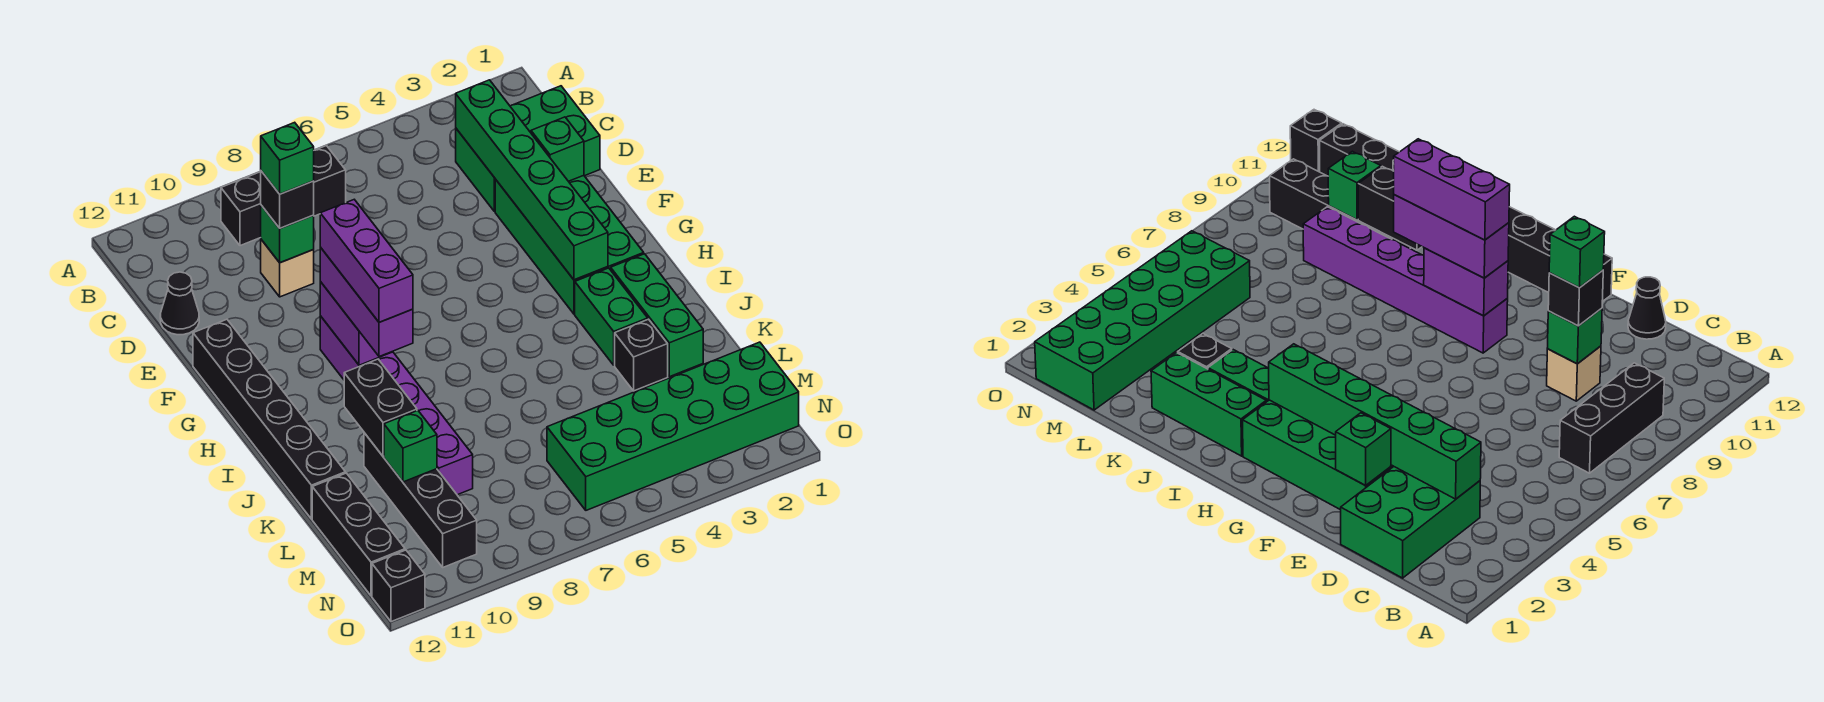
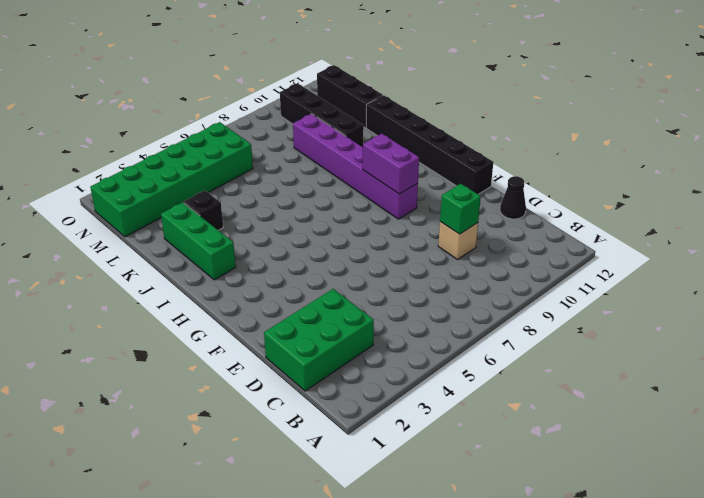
none -> black brick B7:B9 level 1
none -> green brick E2:H3 level 1
none -> green brick I3:J3 level 1

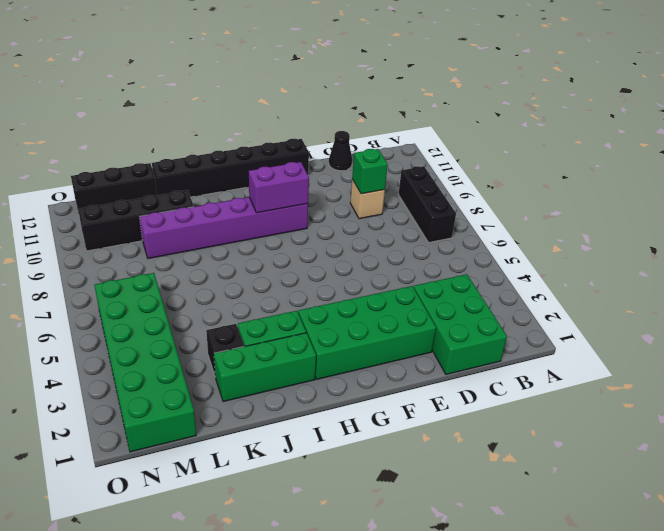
none -> black brick O12 level 1
none -> green brick C3:H3 level 2
none -> green brick E2 level 2

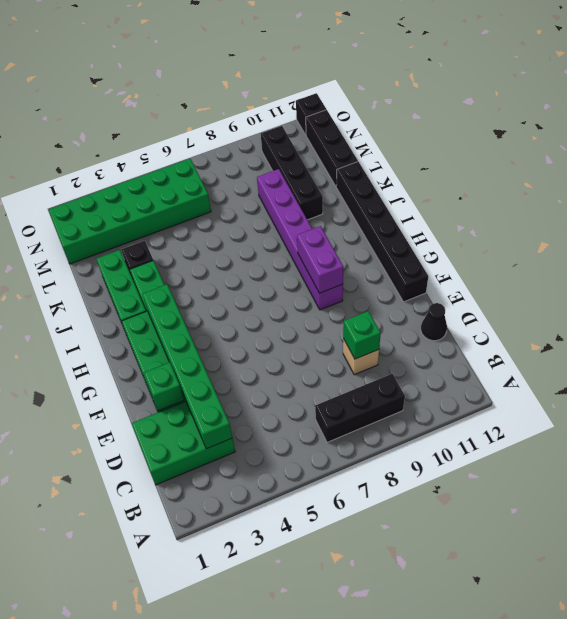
none -> black brick J10:K10 level 2
none -> green brick L10 level 2
none -> black brick D9 level 3

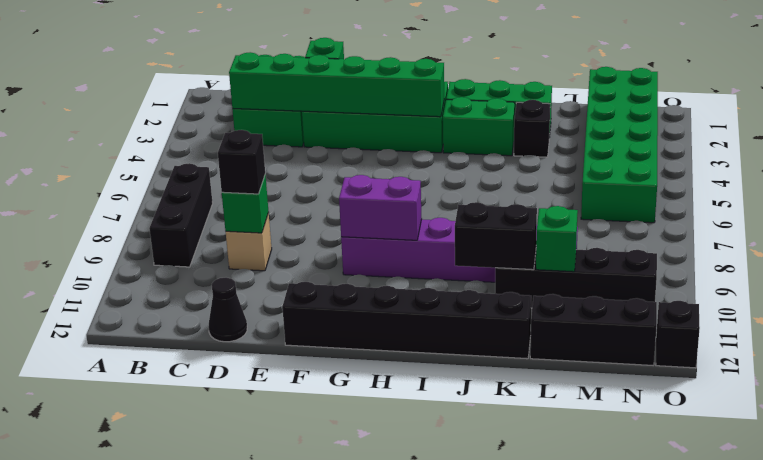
none -> purple brick G9:I9 level 3
none -> green brick D9 level 4
none -> purple brick G9:I9 level 4

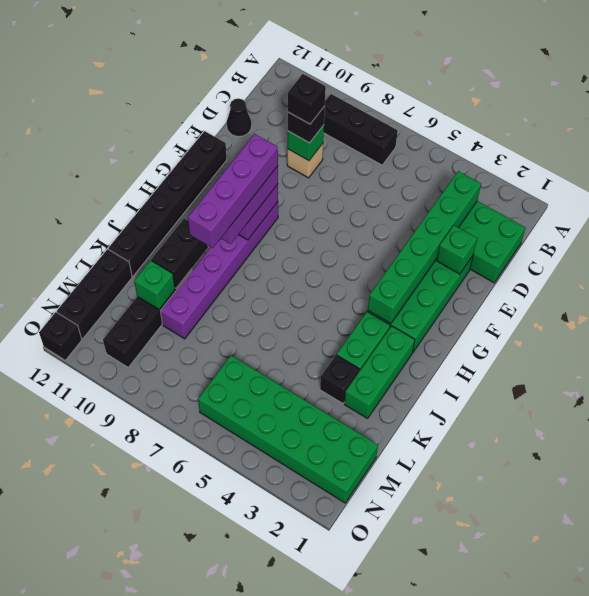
black brick D9 level 4 -> green brick D9 level 4
purple brick G9:J9 level 4 -> purple brick G9:I9 level 4

